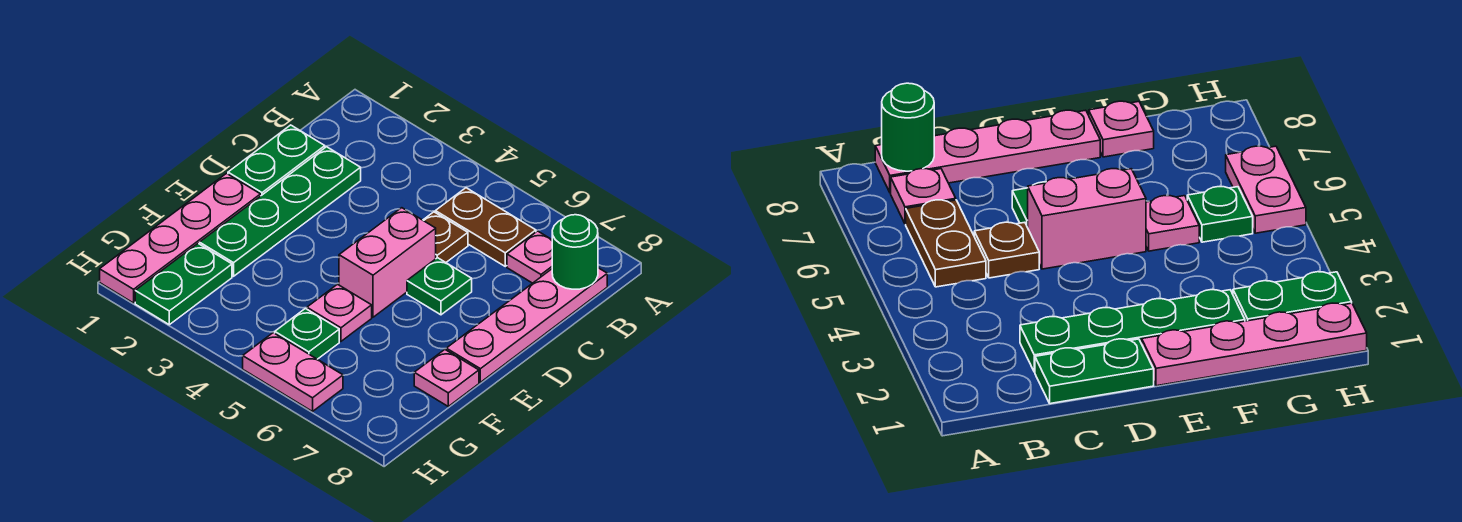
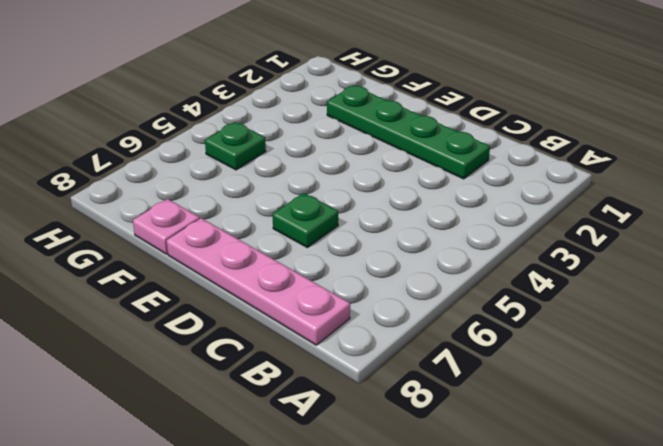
none -> brown plate B5:B6 level 1
none -> pink plate B7 level 1
none -> green plate C1:D1 level 1

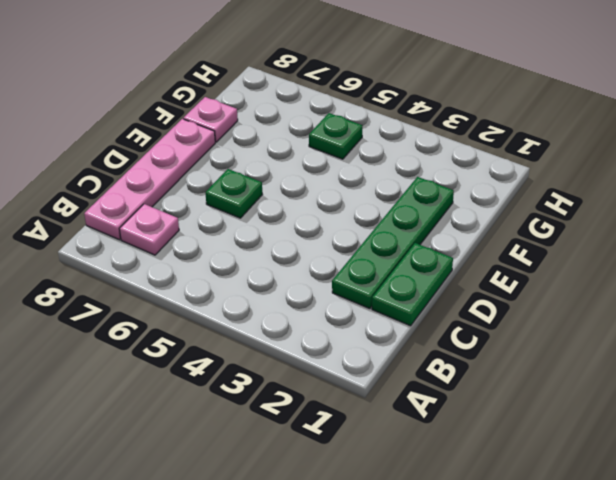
none -> brown plate B5:B6 level 1
none -> brown plate C5 level 1
none -> pink brick D5:E5 level 1

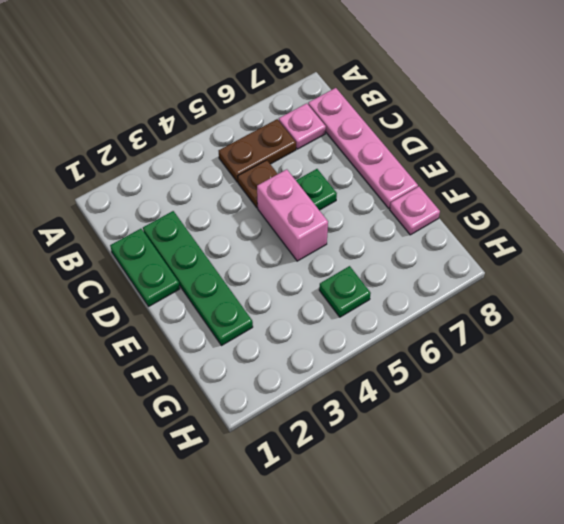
none -> pink plate E1:H1 level 1
none -> pink plate F5 level 1
none -> green plate G2:H2 level 1

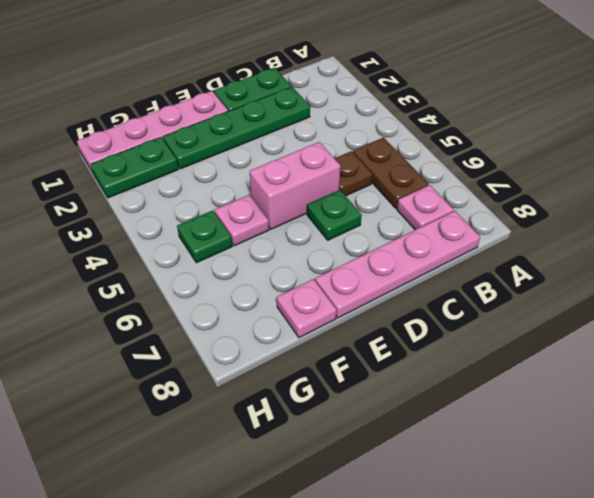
none -> pink plate H5:H6 level 1
none -> green round brick B8 level 2

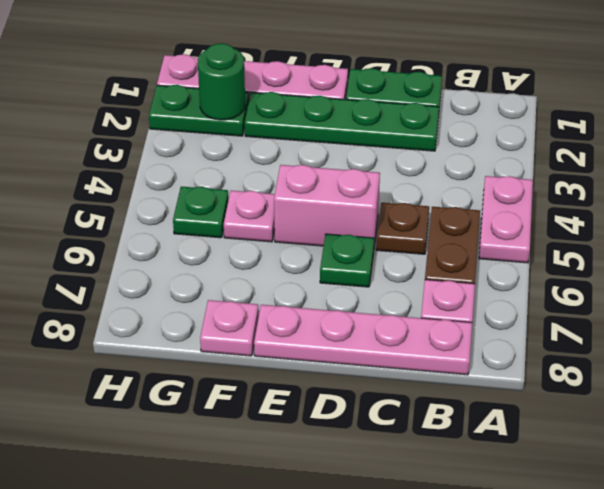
pink plate A4:A5 level 1 -> pink plate H5:H6 level 1
green round brick G2 level 2 -> green round brick B8 level 2

